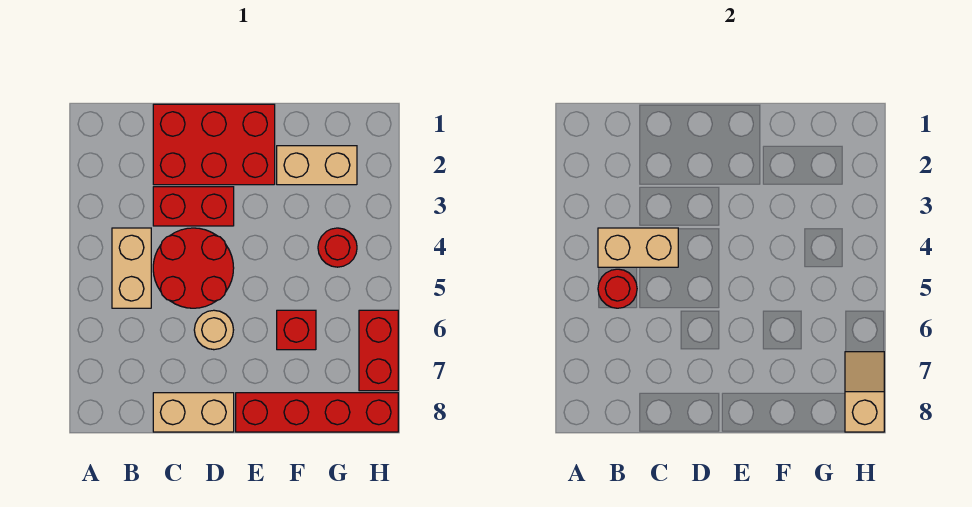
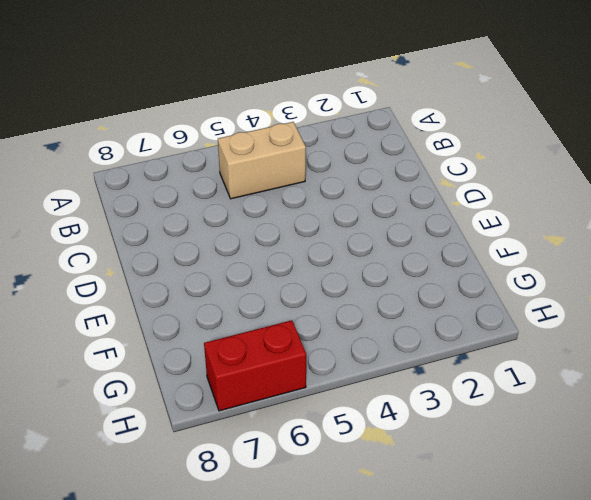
none -> red brick C1:E2 level 1
none -> red brick C3:D3 level 1
none -> red round brick C4:D5 level 1

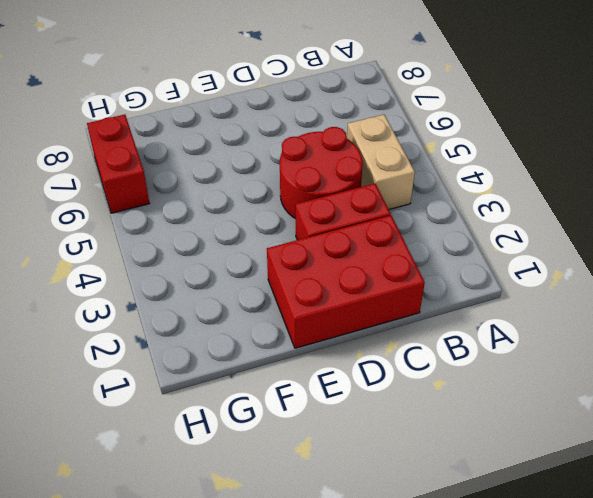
none -> tan brick C8:D8 level 1
none -> tan round brick D6 level 1
none -> red brick E8:H8 level 1

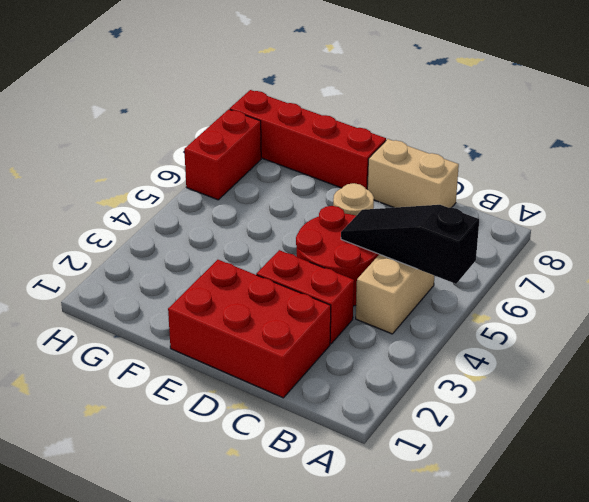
black slope A5:C5 level 2 top A -> red round brick B5 level 2
none -> tan brick F2:G2 level 1
none -> red brick F6 level 1
none -> red round brick G4 level 1

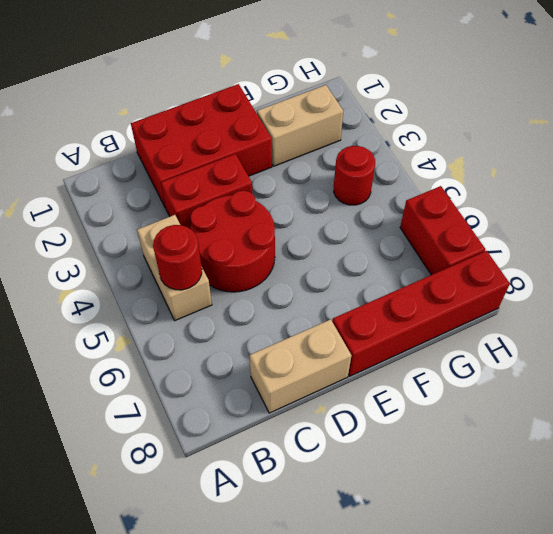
none -> tan round brick D6 level 1
none -> red brick F6 level 1
none -> tan brick B4:C4 level 2

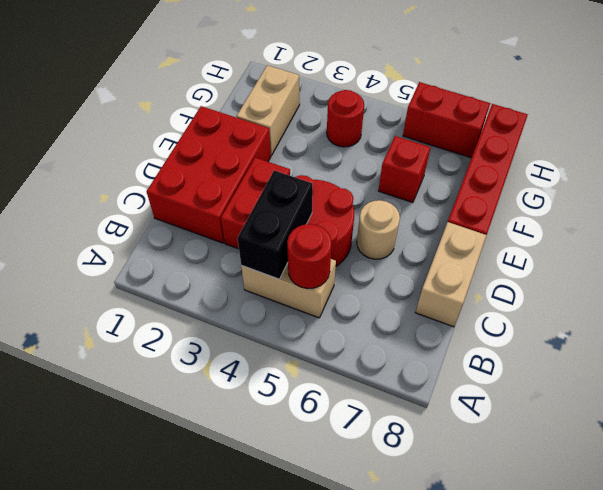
black brick B4:C4 level 2 -> tan brick B4:C4 level 2
none -> tan slope H7:H8 level 2 top 8

